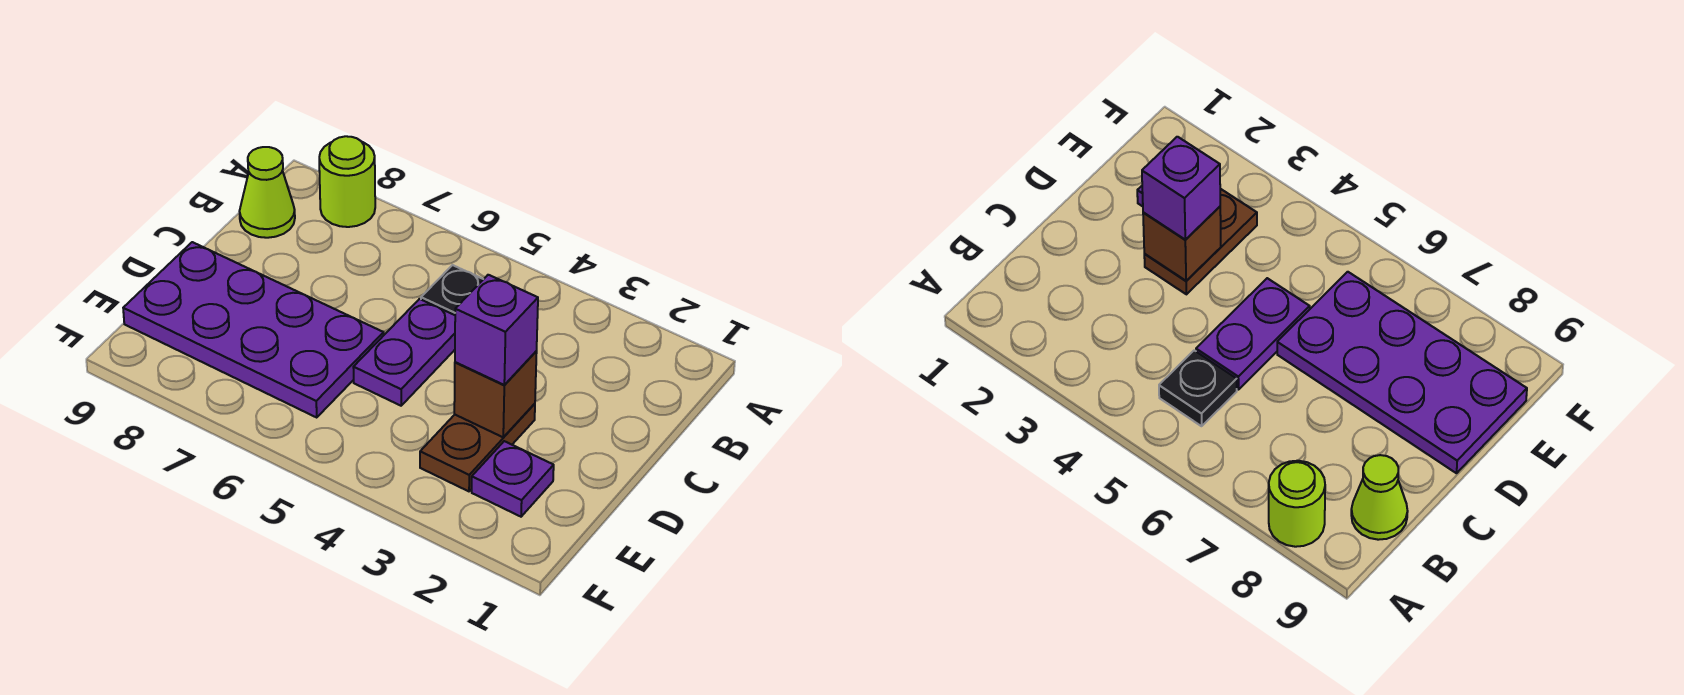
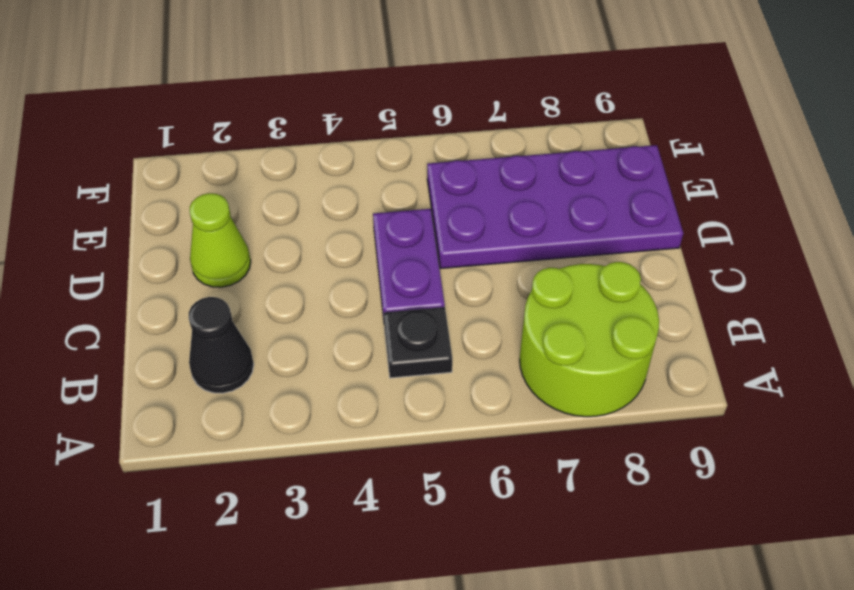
lime round brick A7:B8 level 1 -> lime round brick A8 level 1
black cone B2 level 1 -> none
lime cone D2 level 1 -> lime cone B9 level 1
none -> brown plate D3:E3 level 1
none -> purple plate E2 level 1

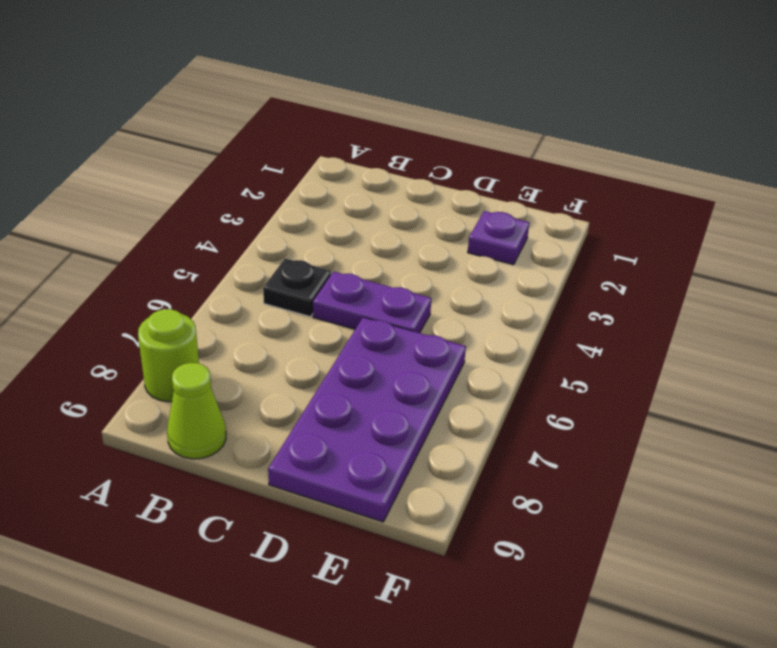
none -> brown plate D3:E3 level 1
none -> brown brick D3 level 2

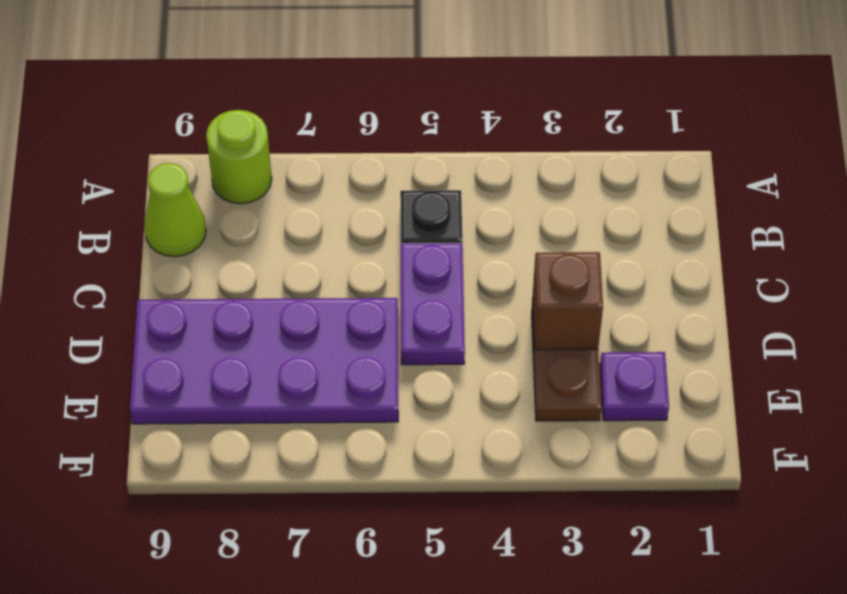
none -> purple brick D3 level 3

